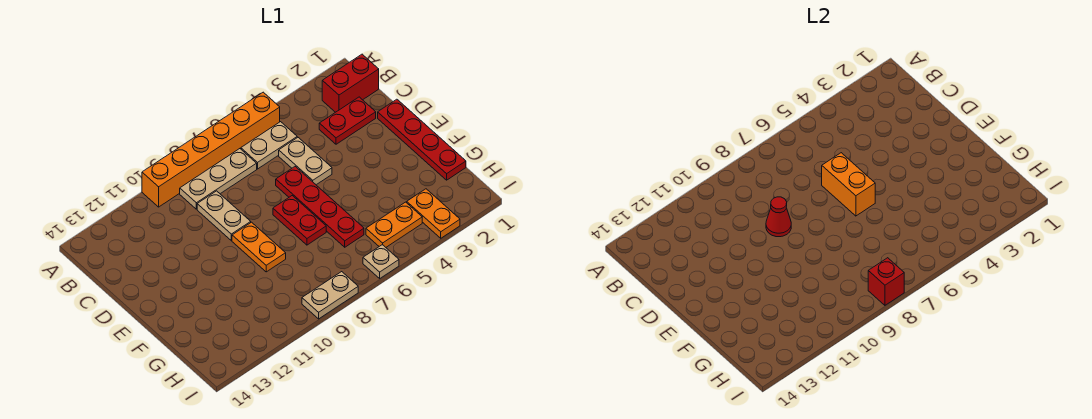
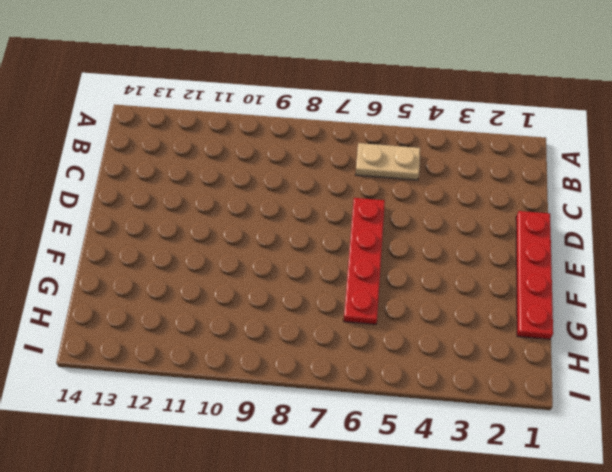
none -> orange brick A5:A10 level 1
none -> red brick B1:B2 level 1
none -> tan plate B7:B9 level 1

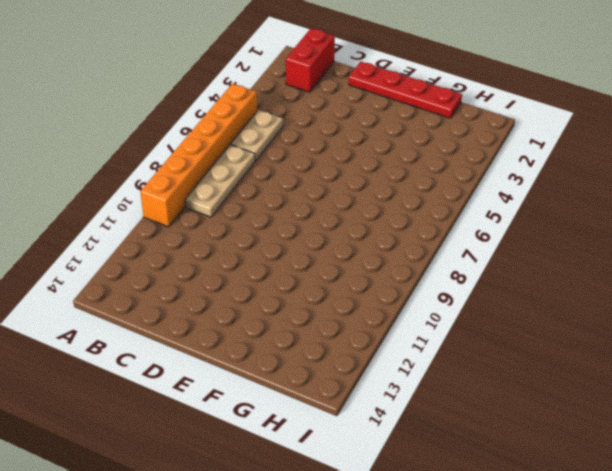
none -> red plate C2:C3 level 1
none -> tan plate C5:D5 level 1
none -> tan plate C9:D9 level 1

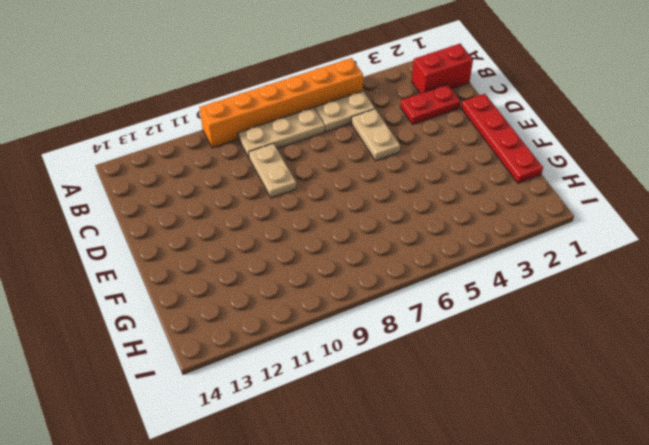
none -> red plate D6:G6 level 1
none -> red plate E7:F7 level 1
none -> orange plate E9:F9 level 1

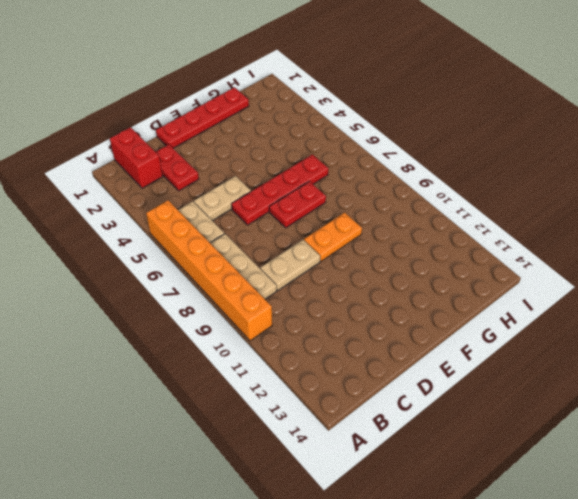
none -> orange plate H3:I3 level 1
none -> orange plate H4:H5 level 1
none -> tan plate I6 level 1

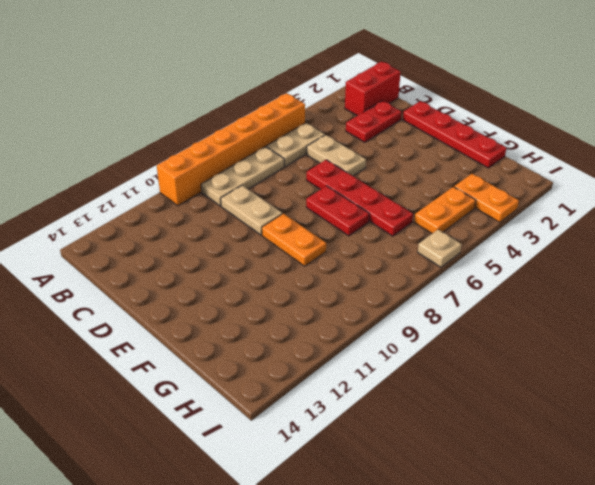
none -> tan plate I8:I9 level 1
none -> orange brick D6:E6 level 2
none -> red cone D9 level 2

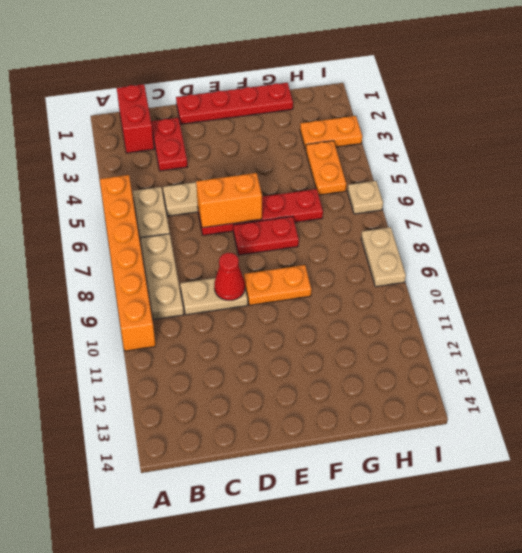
none -> red brick I8 level 2

